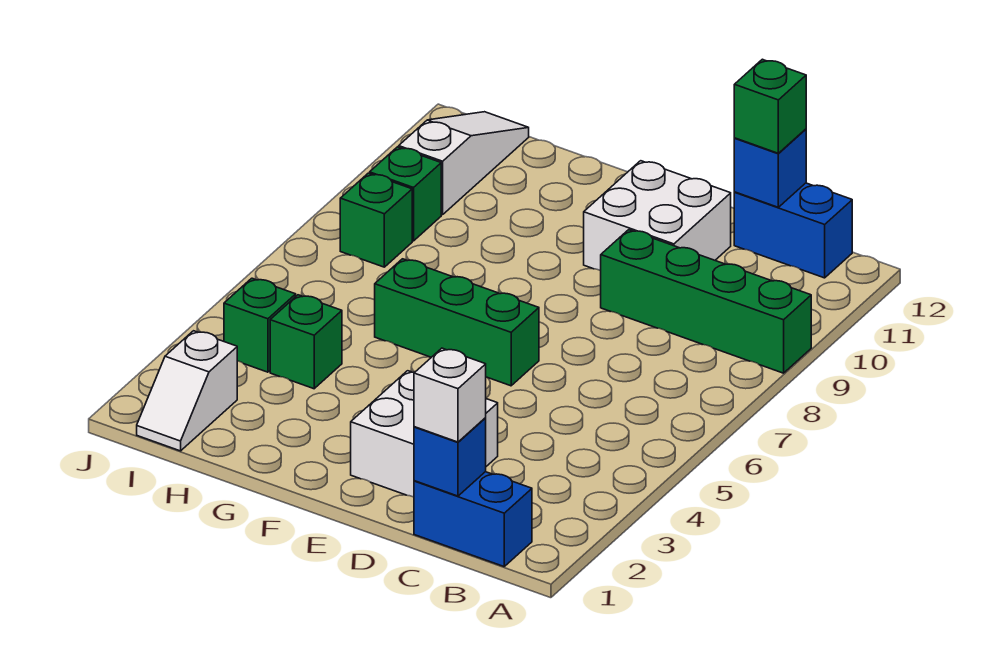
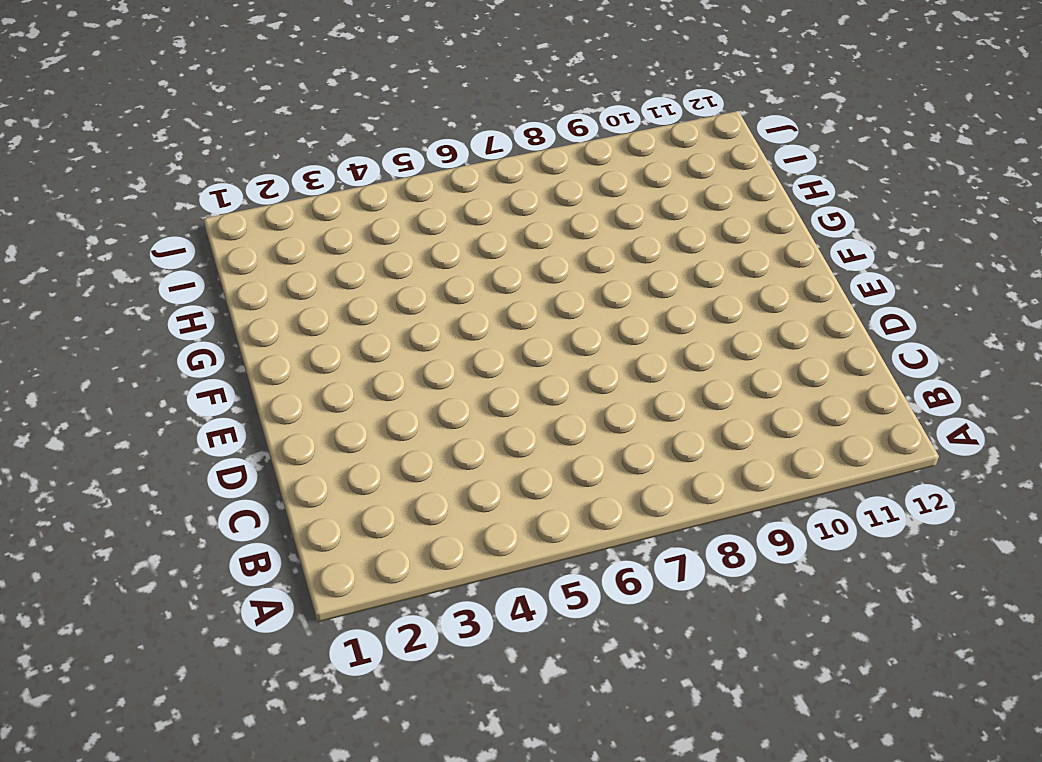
none -> green brick A9:D9 level 1
none -> blue brick B1:C1 level 1
none -> blue brick B12:C12 level 1

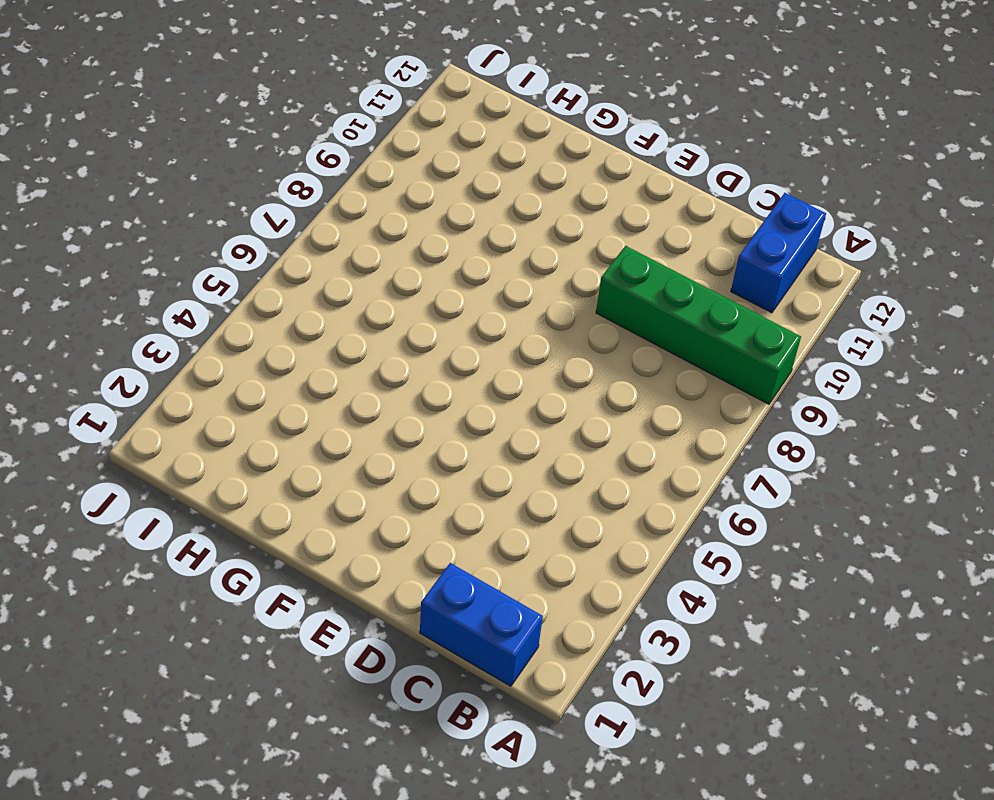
blue brick B11:B12 level 1 -> blue brick B12:C12 level 1
none -> white brick D2:E3 level 1
none -> white brick D10:E11 level 1
none -> green brick E6:G6 level 1

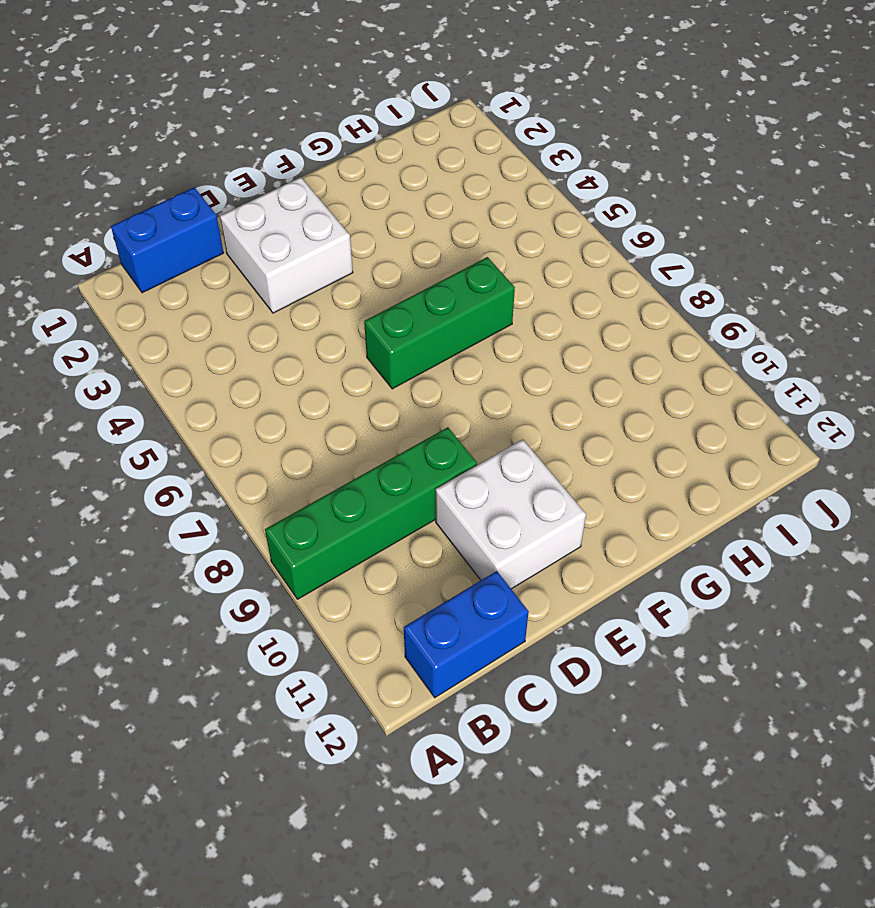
none -> green brick H4 level 1
none -> white slope I1:I2 level 1 top 2
none -> green brick I4 level 1

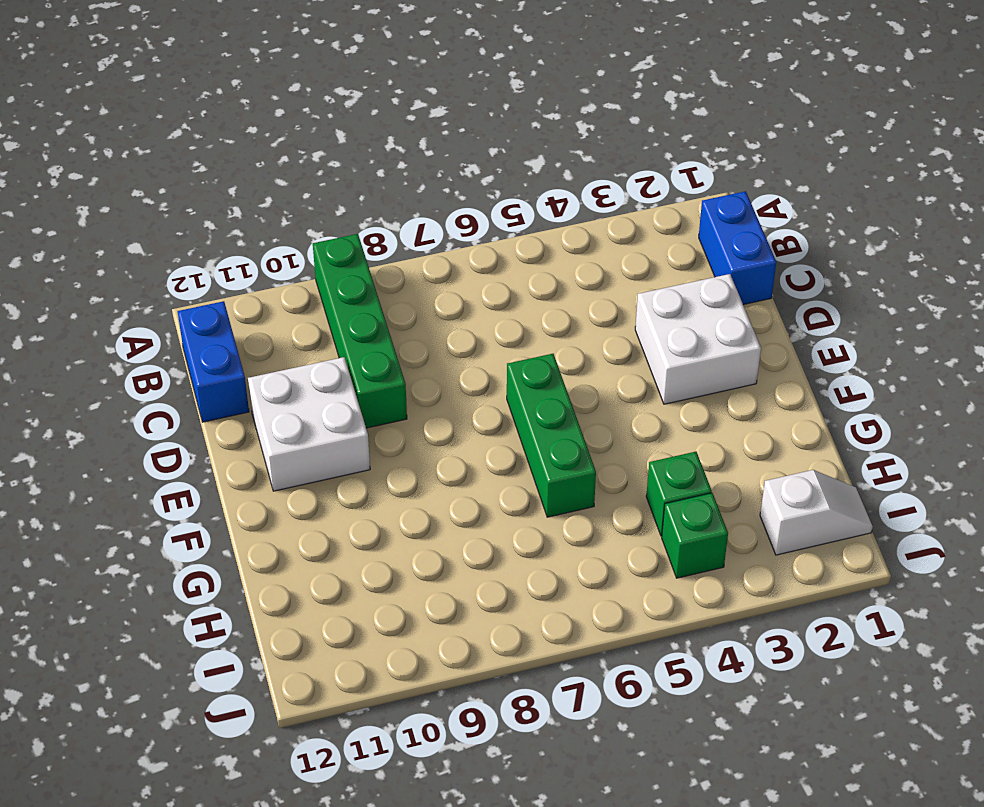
none -> green brick I8 level 1
none -> green brick I9 level 1
none -> white slope I10:I12 level 1 top 10

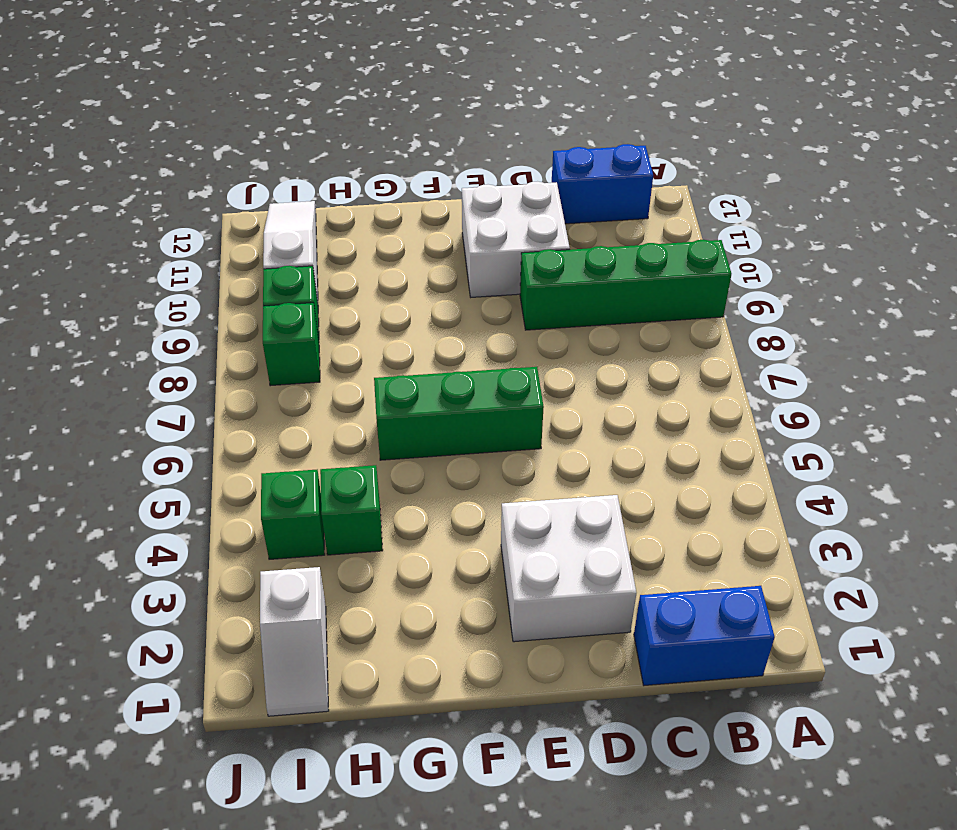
none -> blue brick C1 level 2
none -> blue brick C12 level 2
none -> white brick C1 level 3

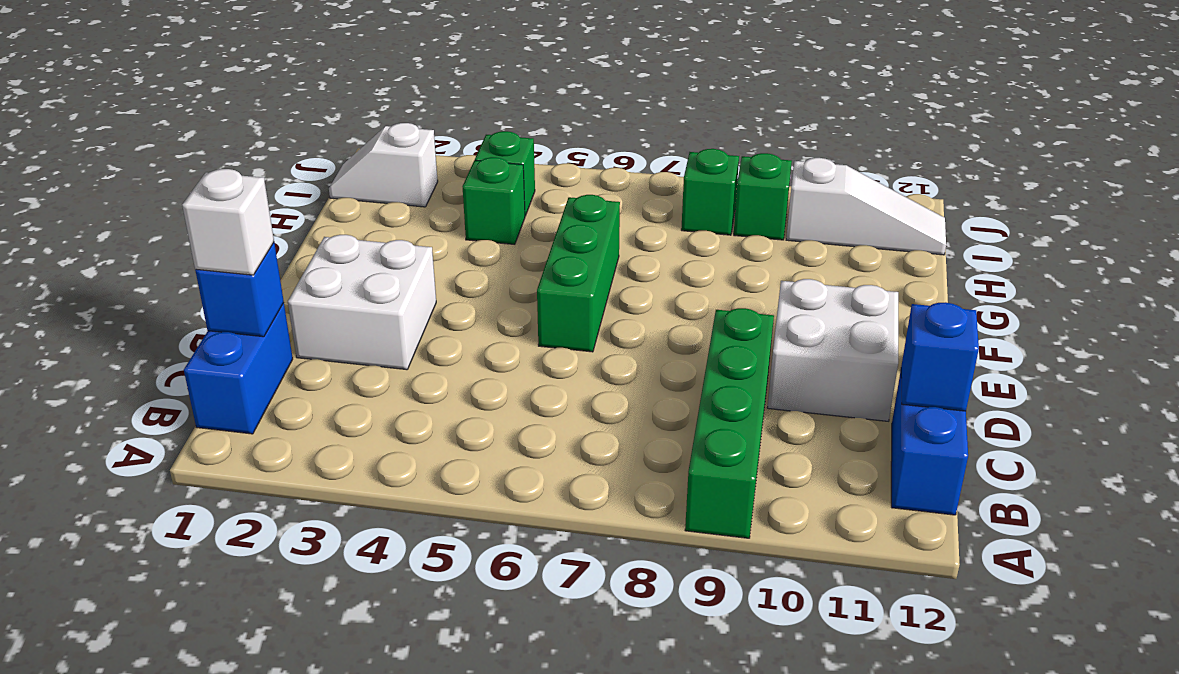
none -> green brick C12 level 3

